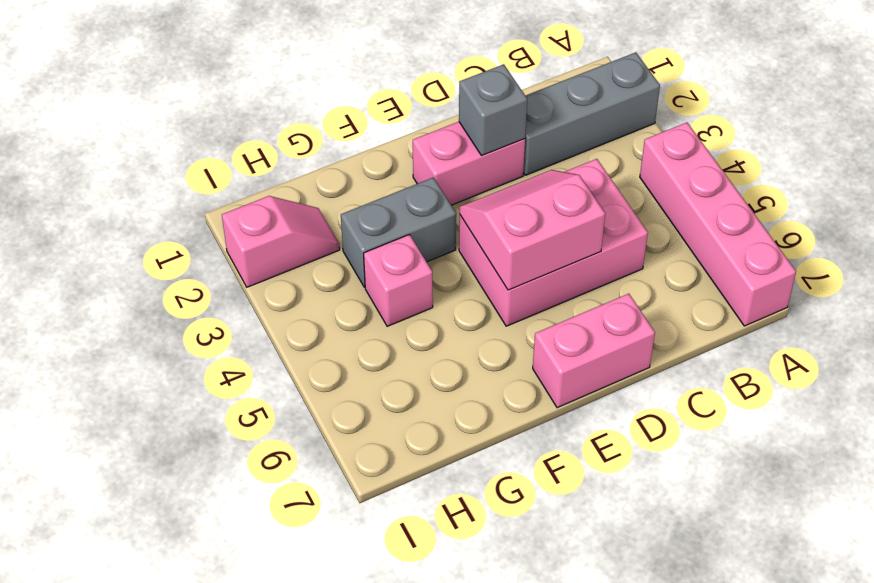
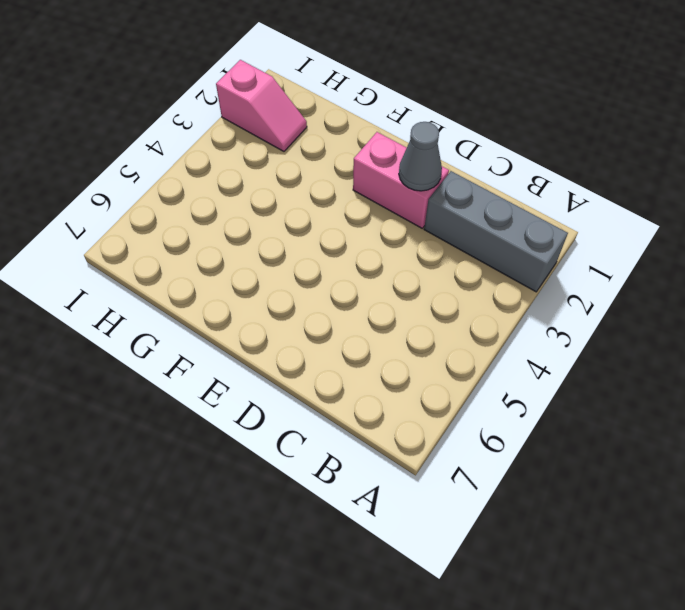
grey cone D2 level 2 -> grey brick D2 level 2
none -> pink brick A4:A7 level 1
none -> pink brick C4:E5 level 1

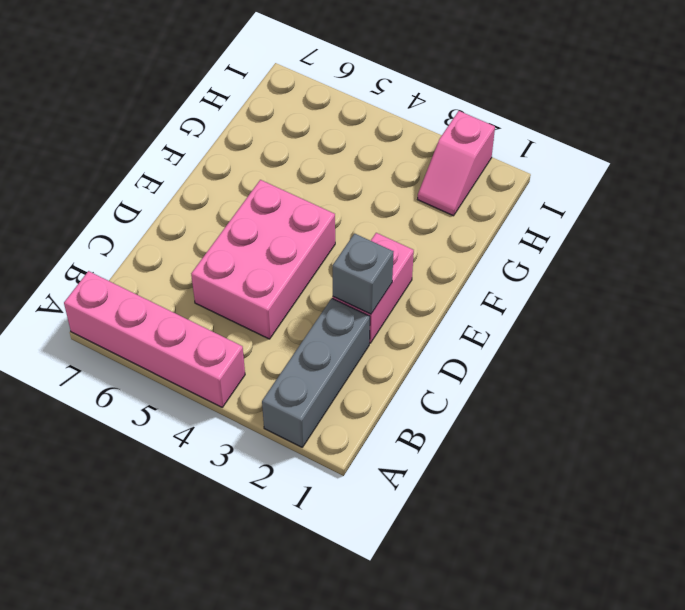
none -> pink brick D7:E7 level 1
none -> grey brick F3:G3 level 1

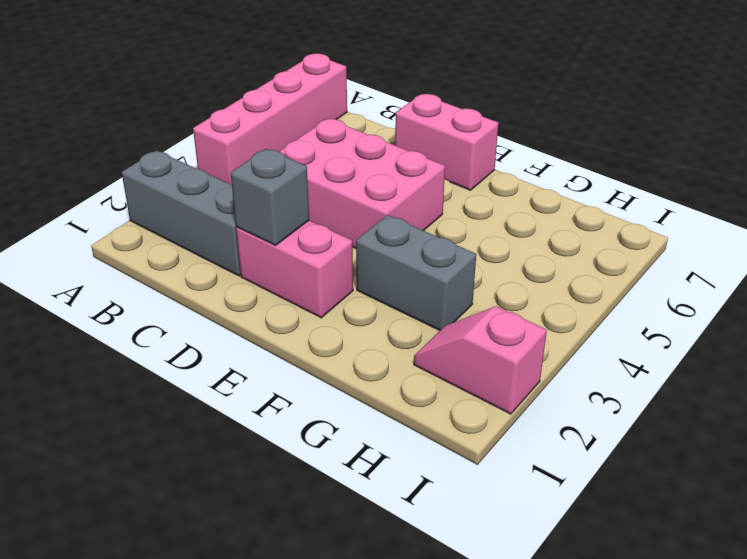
none -> pink brick G4 level 1
none -> pink slope D4:E5 level 2 top 5

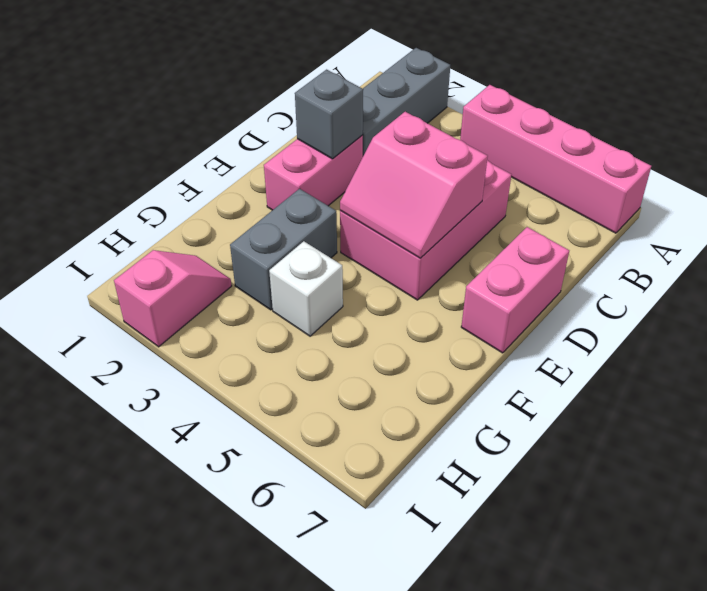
pink slope D4:E5 level 2 top D -> pink slope D4:E5 level 2 top 5
white brick G4 level 1 -> pink brick G4 level 1

